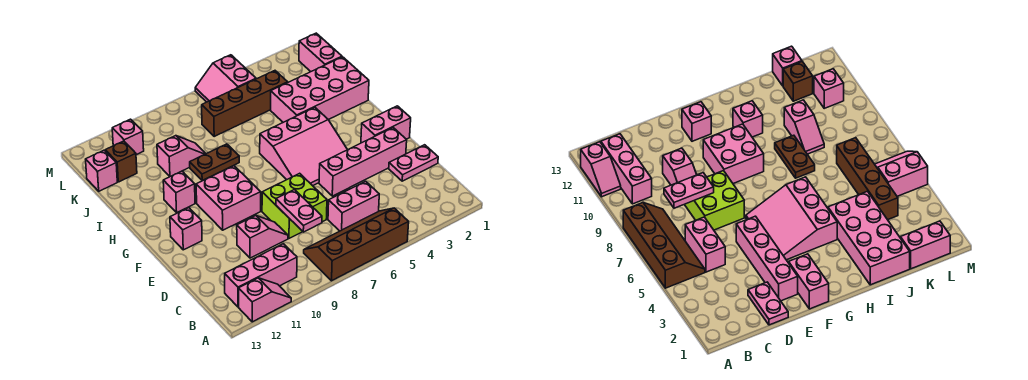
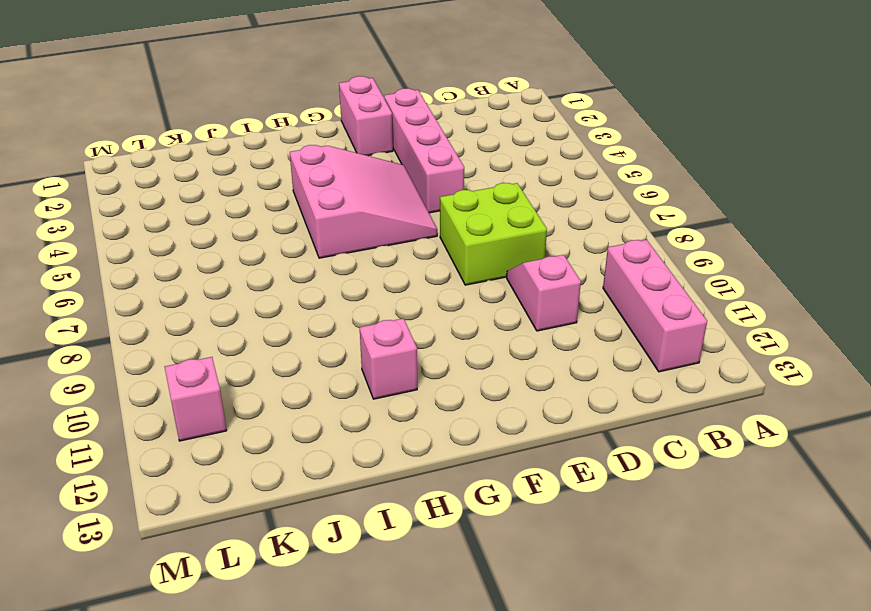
none -> brown slope A5:B8 level 1 top A
none -> pink slope A11:A12 level 1 top 12
none -> pink brick C5:C6 level 1

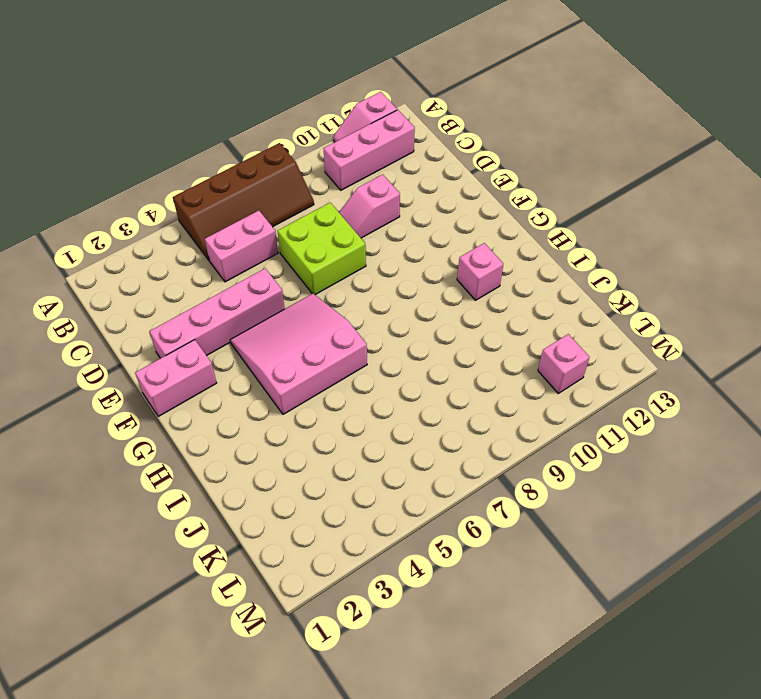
none -> pink plate D1:D2 level 1
none -> pink brick F9:G10 level 1
none -> pink brick F12 level 1

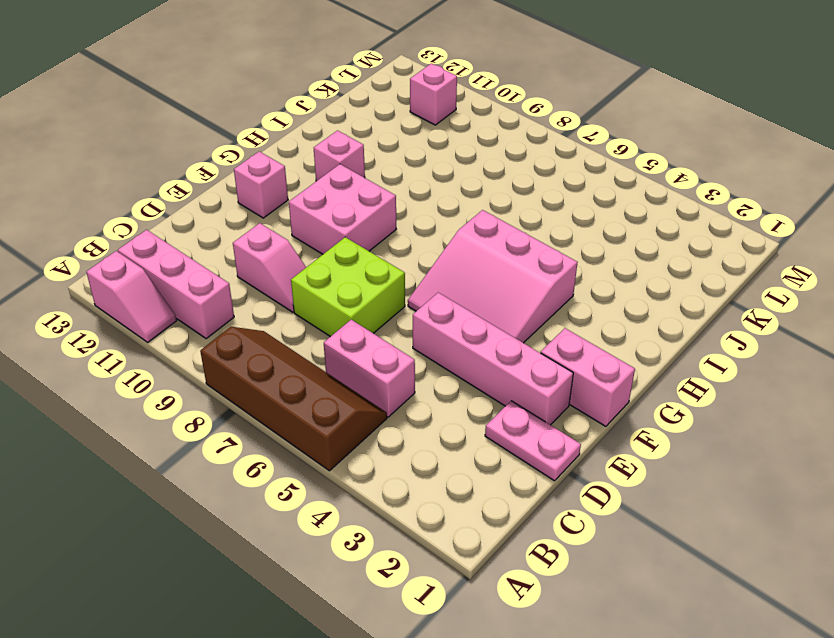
none -> pink brick I1:J4 level 1
none -> brown plate I8:I9 level 1
none -> pink slope J9:J10 level 1 top 10

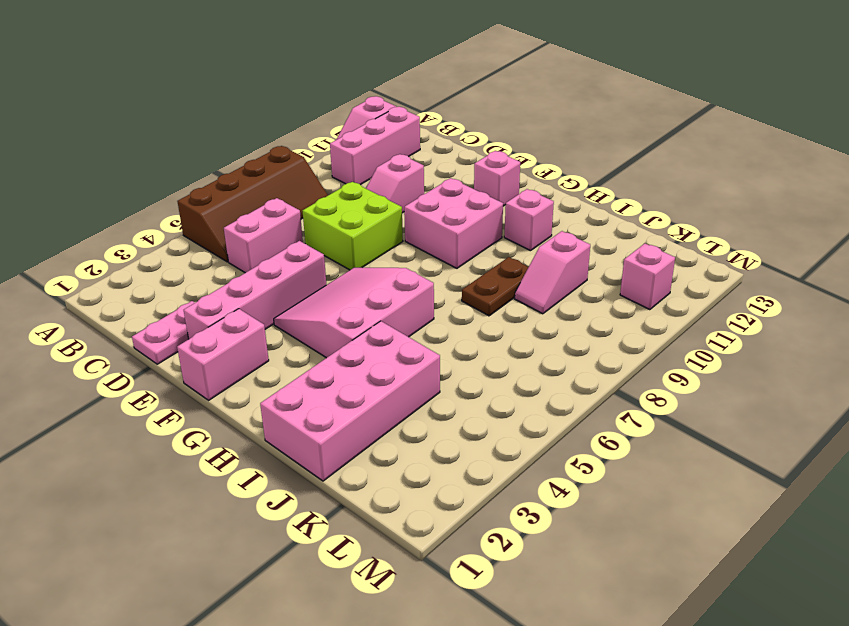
none -> pink brick K1:L1 level 1
none -> brown brick K4:K7 level 1
none -> brown brick K12 level 1

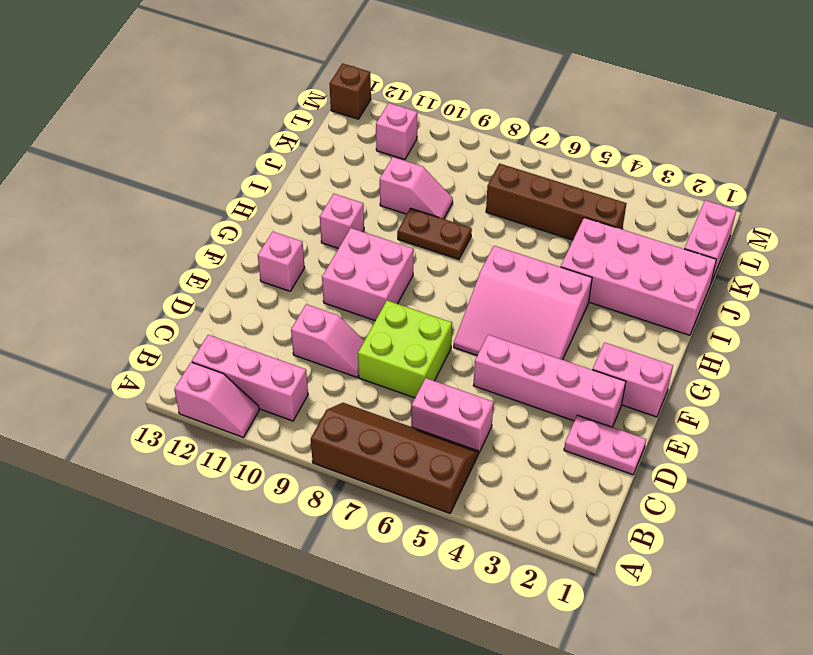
brown brick M13 level 1 -> brown brick K12 level 1
none -> pink brick K13 level 1
none -> pink slope L5:M6 level 1 top 5
none -> pink plate C8:D8 level 2

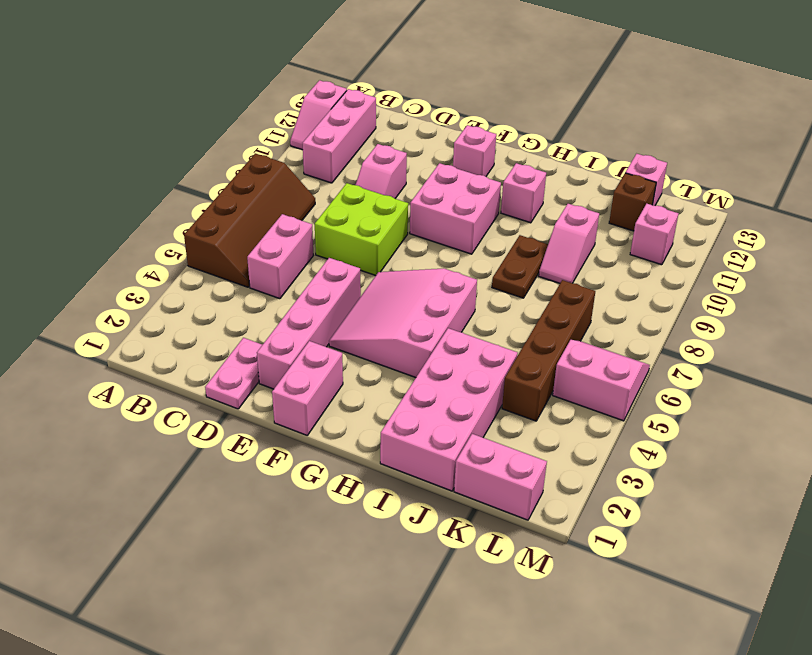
none -> pink plate C8:D8 level 2

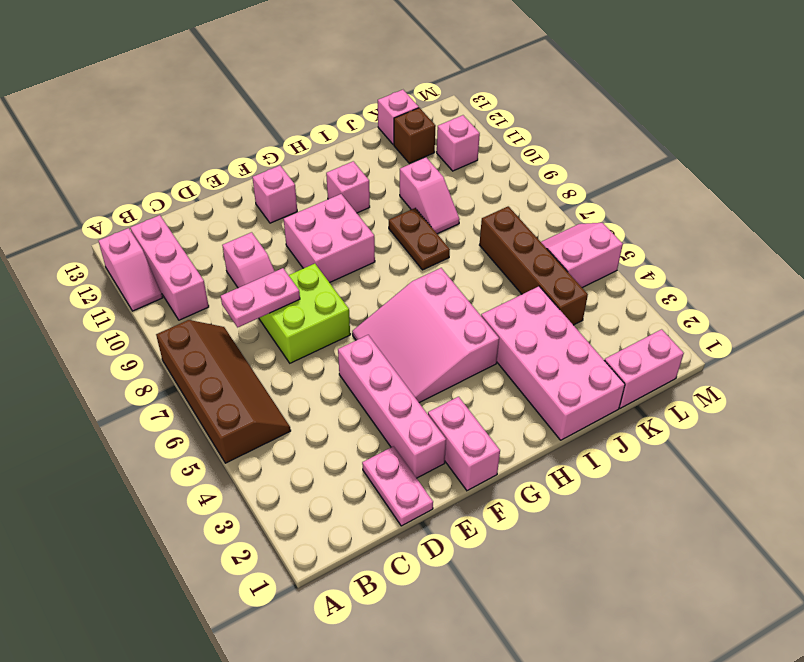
none -> pink brick C5:C6 level 1

